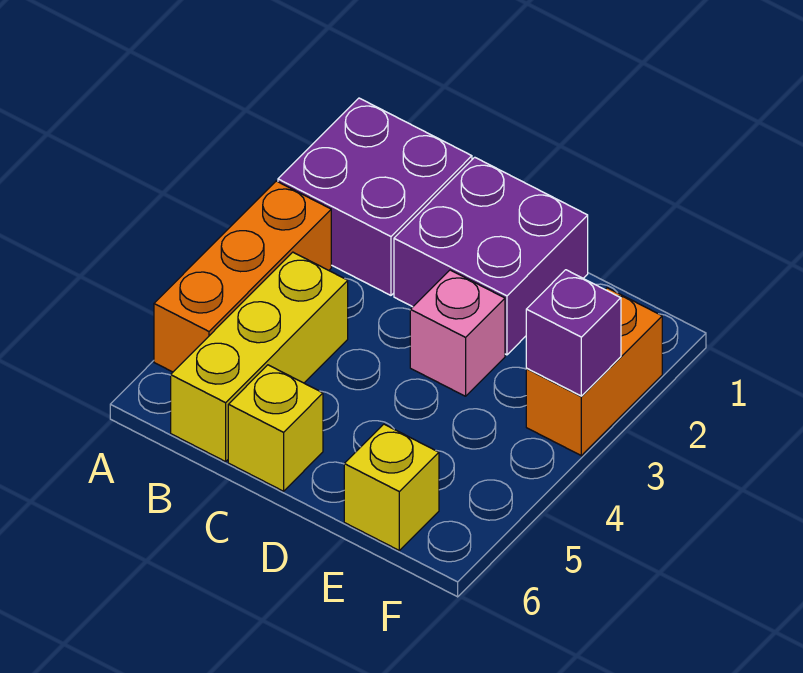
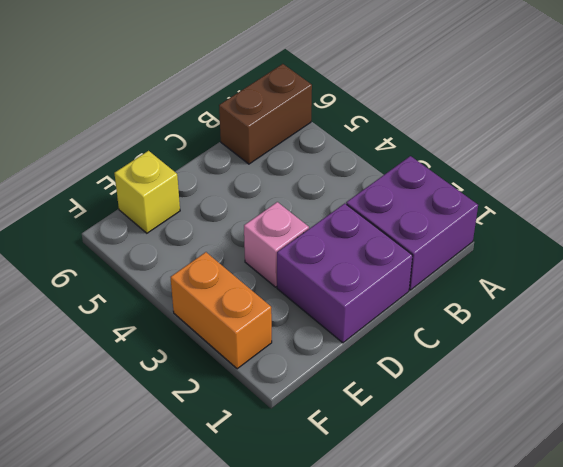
brown brick A6:B6 level 1 -> yellow brick B4:B6 level 1
none -> orange brick A3:A5 level 1
none -> yellow brick C6 level 1

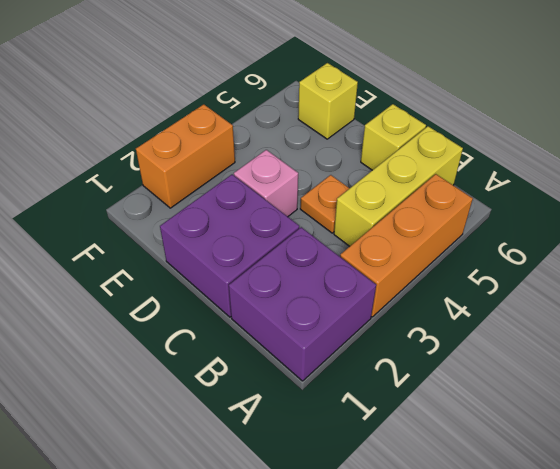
orange plate C4 level 1 -> none
none -> purple brick F3 level 2

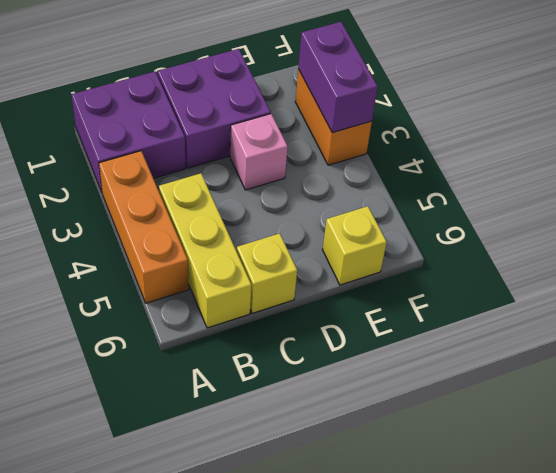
purple brick F2:F3 level 2 -> purple brick F3 level 2

